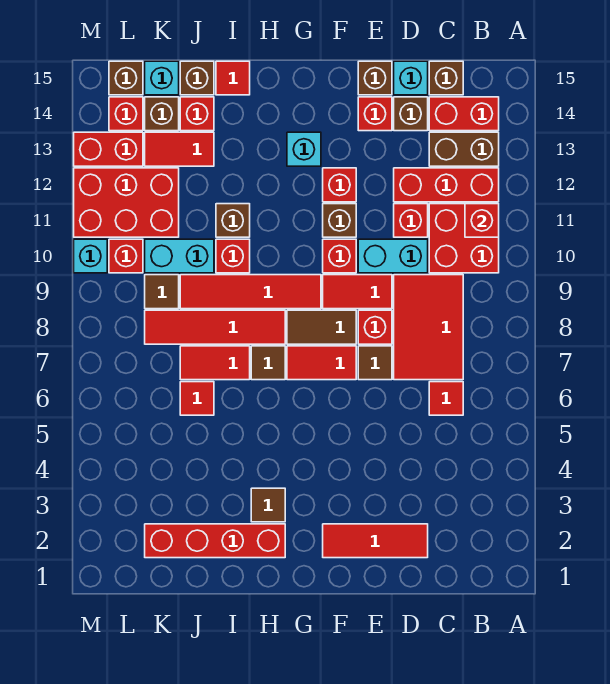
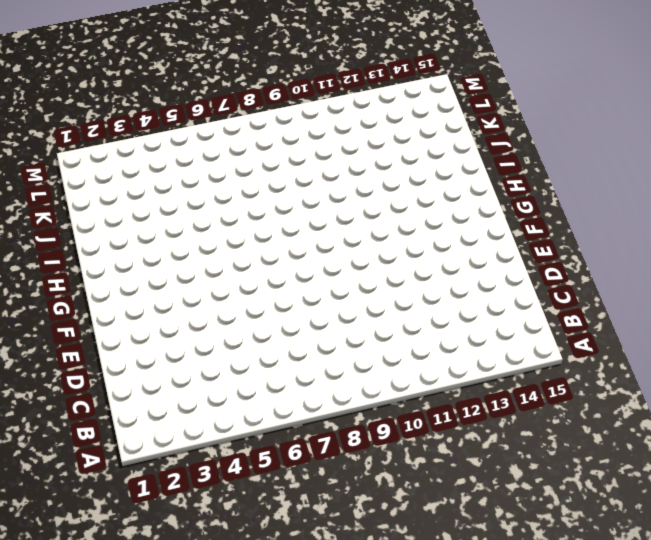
none -> red brick B10:C11 level 1
none -> red brick B12:D12 level 1
none -> brown brick B13:C13 level 1
none -> red brick B14:C14 level 1

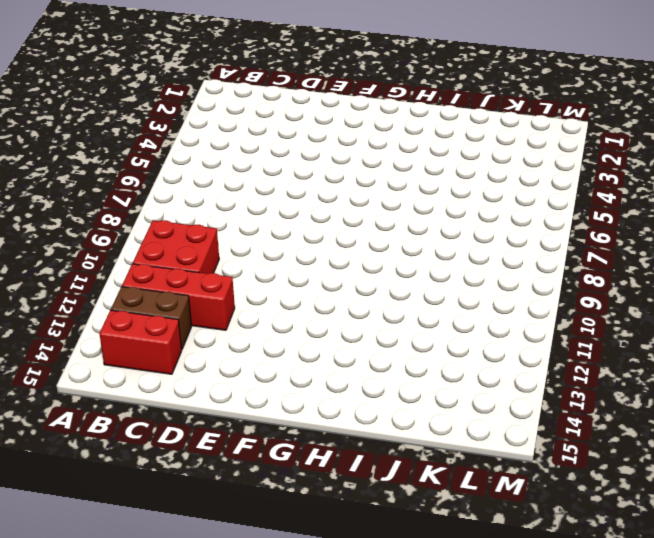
none -> red tile C6 level 1
none -> red tile C7:D9 level 1
none -> brown brick C15 level 1
none -> red tile D2:F2 level 1

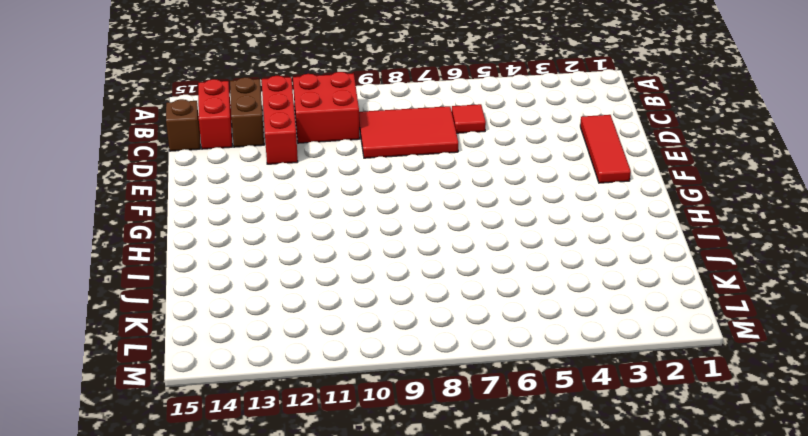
none -> cyan brick D10:E10 level 1
none -> red brick D11 level 1
none -> brown brick D14 level 1
none -> cyan brick D15 level 1

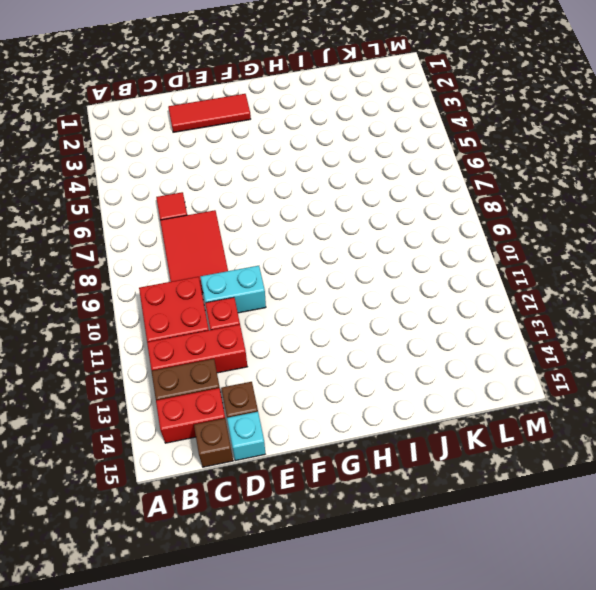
none -> brown tile E7 level 1
none -> red brick E8 level 1
none -> red tile E9:F9 level 1
none -> red brick E14 level 1

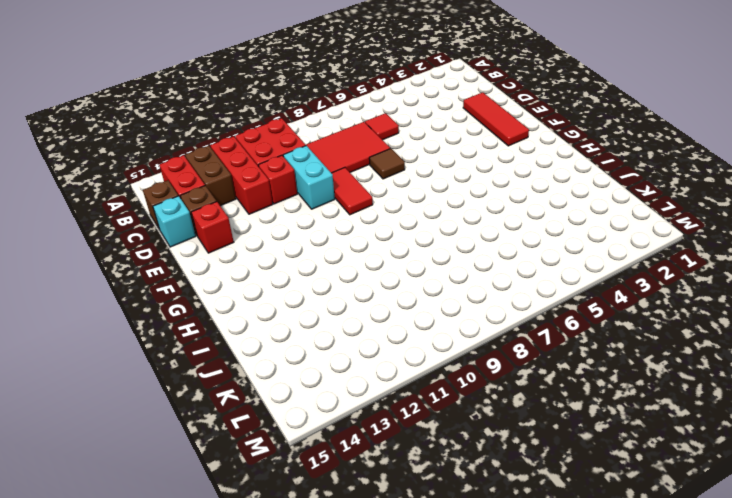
none -> red brick E8 level 1
none -> brown brick E15 level 1
none -> red tile F7:G7 level 1
none -> brown tile F8:G8 level 1

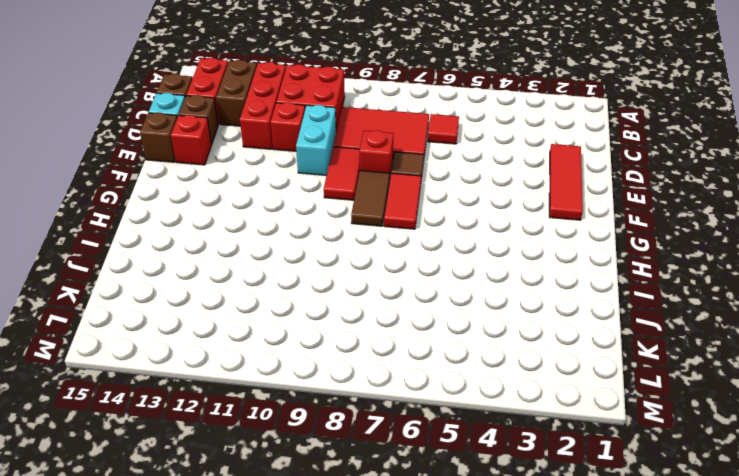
none -> red brick F10 level 1
none -> brown brick F11 level 1
none -> red brick F12 level 1
none -> red tile G9:J9 level 1

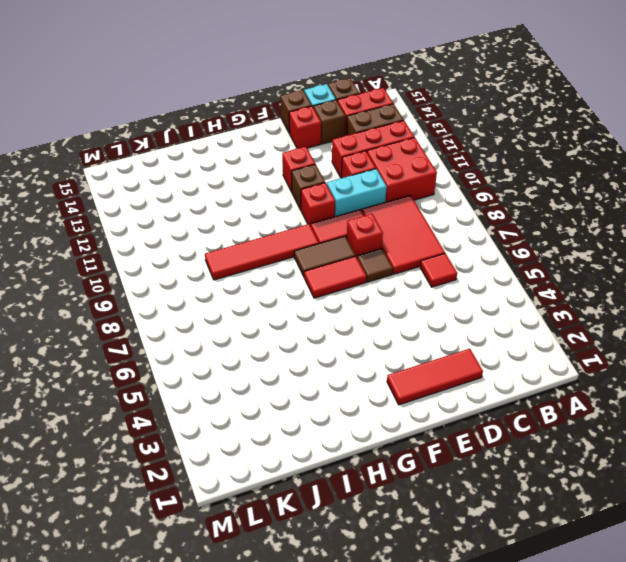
none -> cyan brick G13 level 1
none -> red brick H2:K2 level 1
none -> brown tile H3 level 1
none -> brown tile H7 level 1

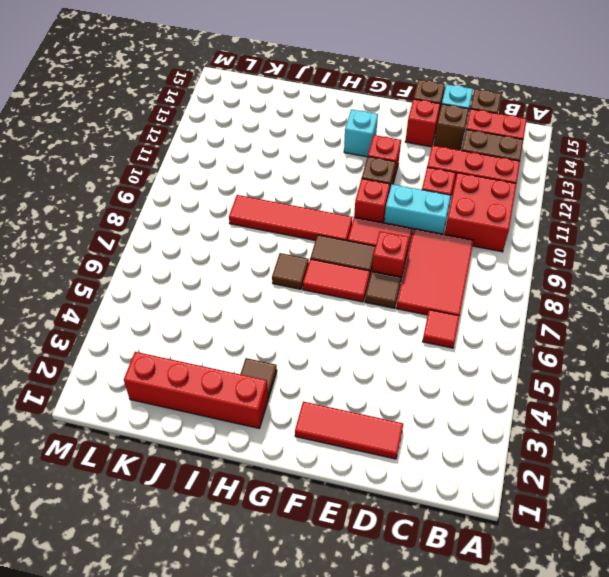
none -> red tile H8:K8 level 1
none -> red tile I7:J7 level 1
none -> red brick I10 level 1
none -> brown brick I11 level 1

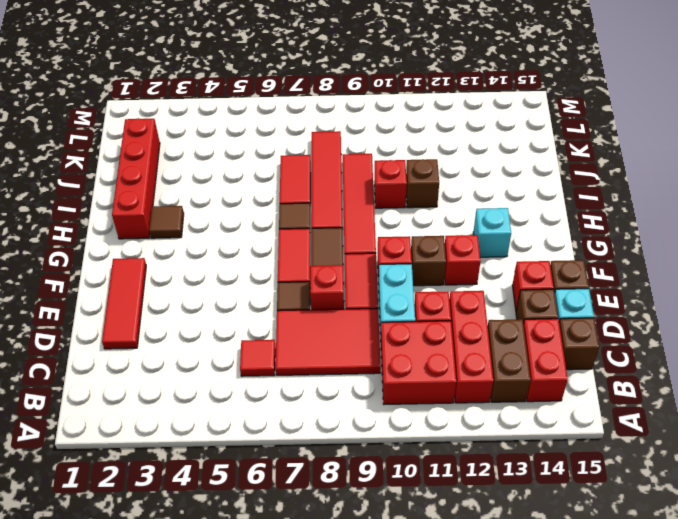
none -> red tile I15 level 1
none -> red tile J6 level 1
none -> cyan brick J10:K10 level 1
none -> red tile J13:K13 level 1

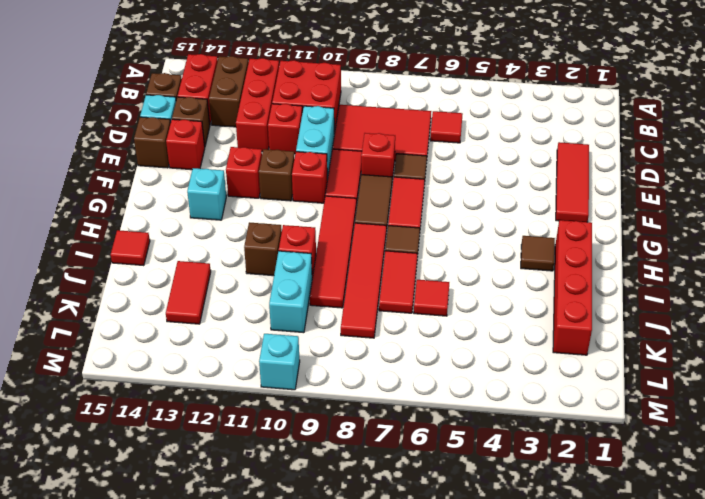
none -> red brick J14 level 1
none -> brown brick J15 level 1
none -> brown tile K9 level 1
none -> red brick K11:M12 level 1

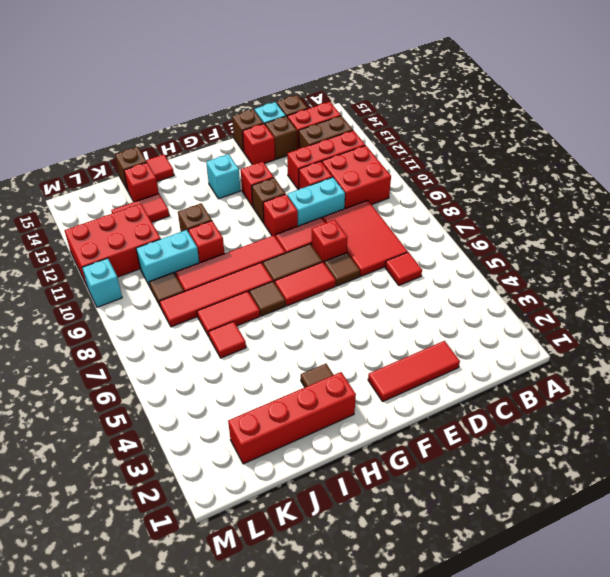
none -> brown brick K14 level 1
none -> cyan brick K15 level 1
none -> red brick L10 level 1
none -> red brick L13:M13 level 1

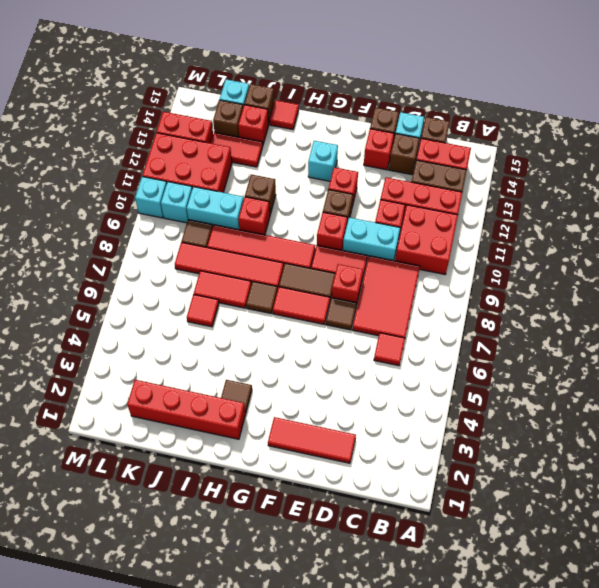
cyan brick L10 level 1 -> red brick L10 level 1
none -> red brick L14 level 1
none -> brown brick L15 level 1
none -> red brick B11 level 2

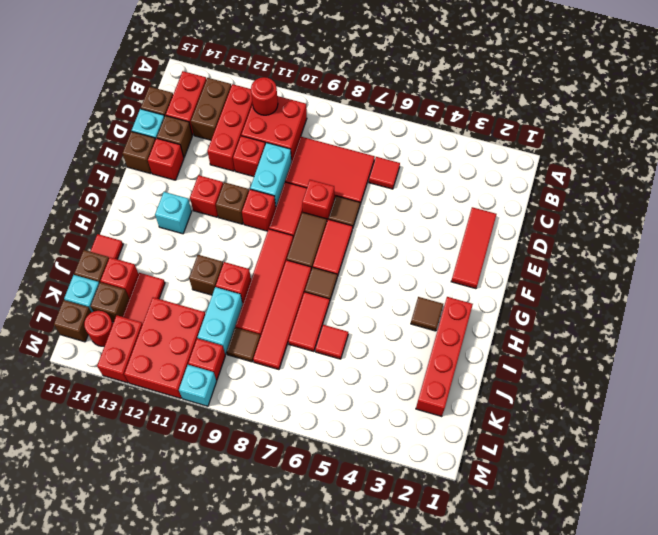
red round brick B11 level 2 -> red brick B11 level 2
red round brick L14 level 1 -> red brick L14 level 1

